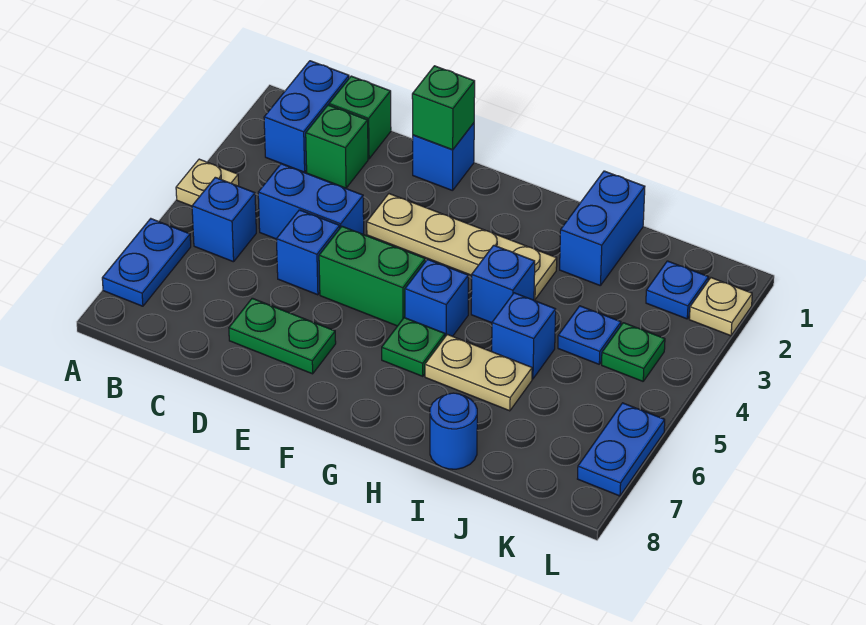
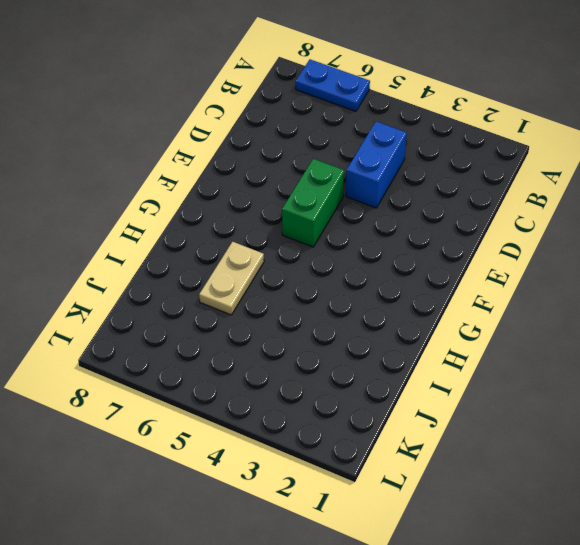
none -> tan plate A4 level 1
none -> blue brick B1:B2 level 1
none -> blue brick B5 level 1

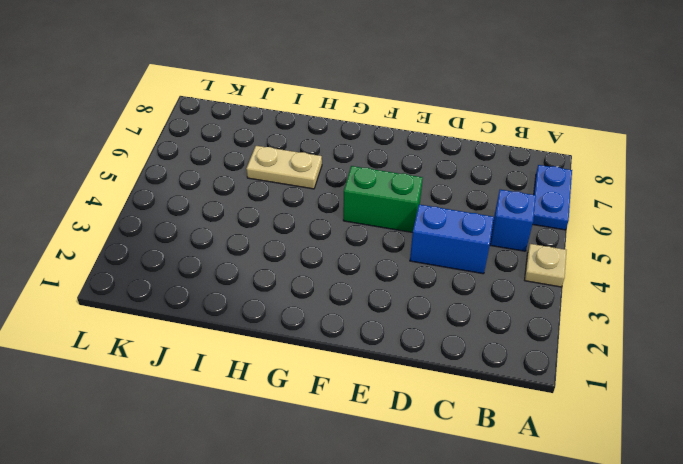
none -> blue brick B1:B2 level 1
none -> green brick C1 level 1
none -> green brick C2 level 1

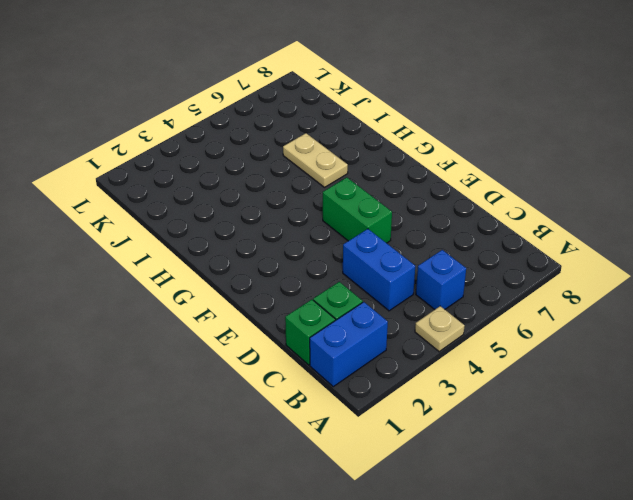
none -> blue plate A6:A7 level 1
none -> blue brick D5 level 1
none -> green plate D7:E7 level 1

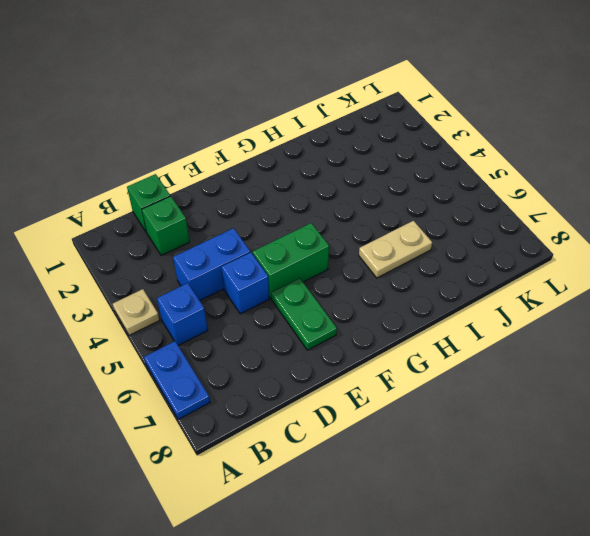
green plate E6:E7 level 1 -> green plate D7:E7 level 1
none -> blue brick B1:B2 level 1
none -> blue brick E1 level 1
none -> tan plate E3:H3 level 1

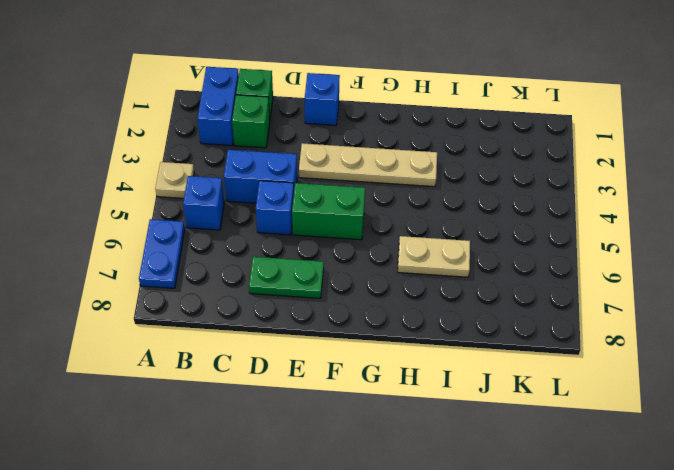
none -> blue brick G5 level 1
none -> green plate G6 level 1
none -> blue brick H4 level 1

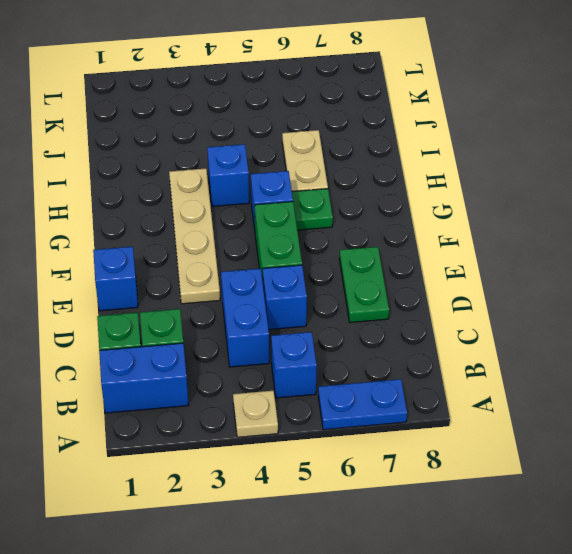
none -> blue brick I1:I2 level 1
none -> blue brick I5 level 1
none -> blue round brick I8 level 1

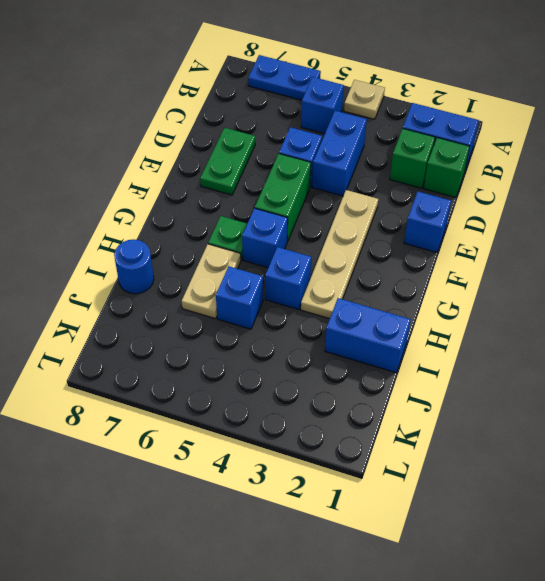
none -> blue plate J4 level 1
none -> blue plate K2 level 1
none -> green plate K4 level 1

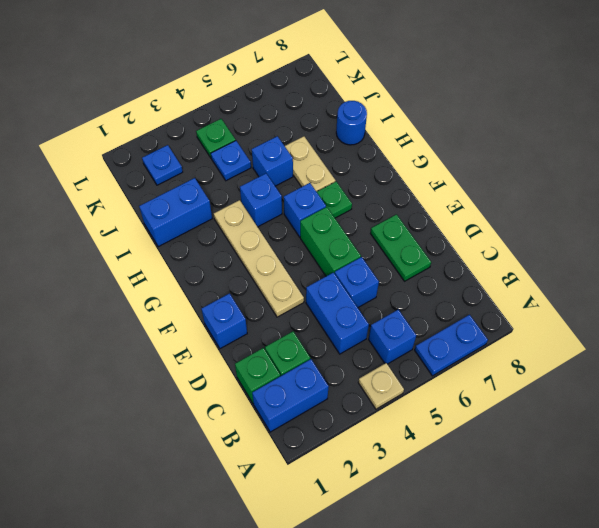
none -> tan plate L2 level 1
none -> blue plate L6:L7 level 1
none -> green brick E1 level 2

